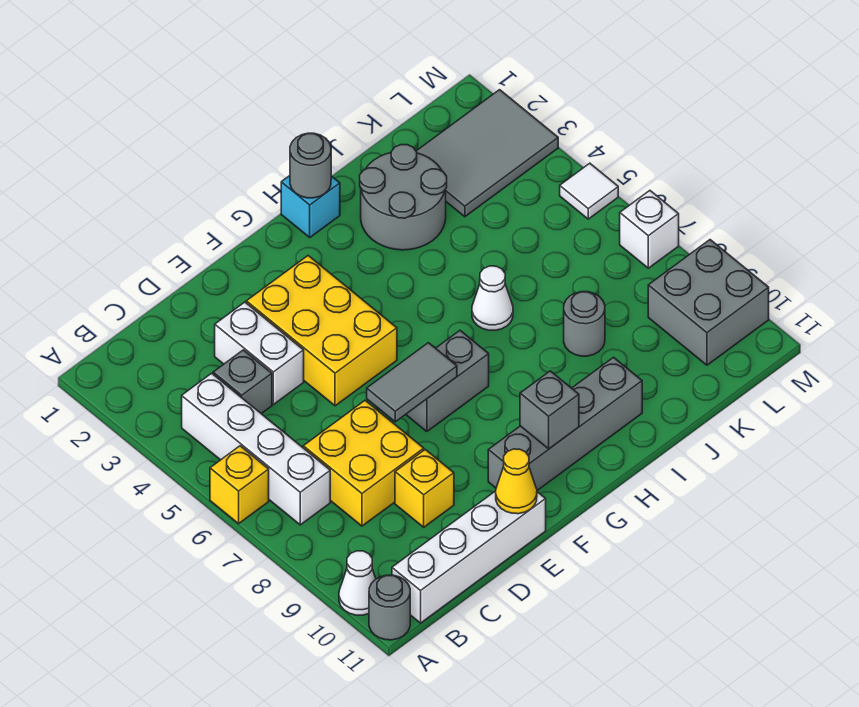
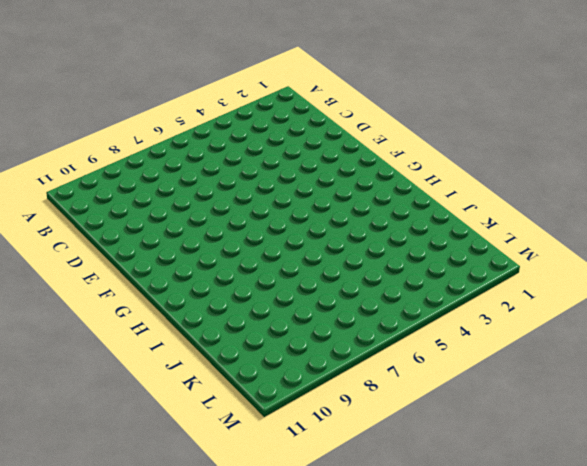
none -> yellow brick A6 level 1
none -> white cone A10 level 1
none -> grey round brick A11 level 1

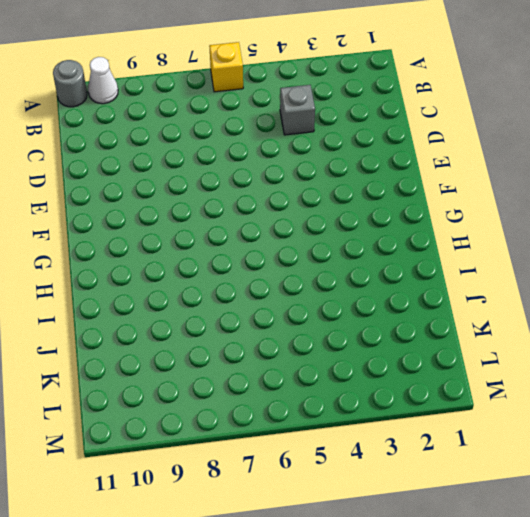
none -> white brick B4:B7 level 1
none -> white brick B11:E11 level 1
none -> yellow brick C7:D8 level 1

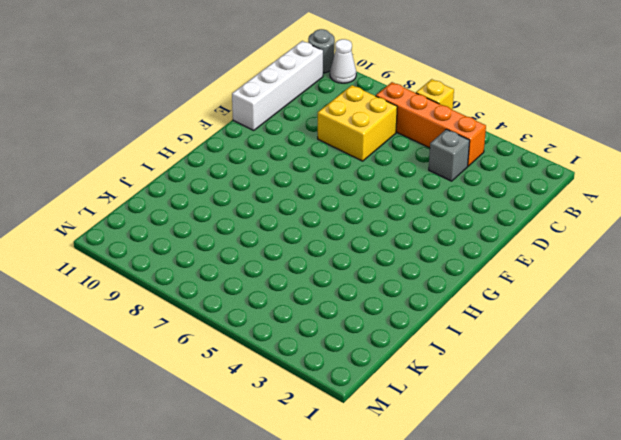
orange brick B4:B7 level 1 -> white brick B4:B7 level 1
none -> white brick D3:D4 level 1
none -> yellow brick D9 level 1
none -> yellow brick E3:F5 level 1

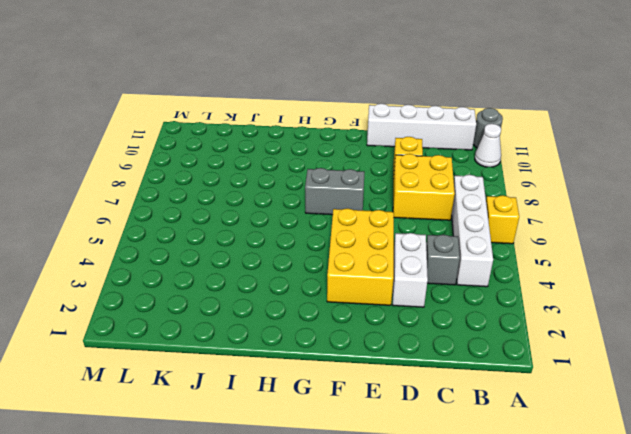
none -> grey brick F10:I10 level 1
none -> cyan brick H1 level 1
none -> grey round brick I2:J3 level 1

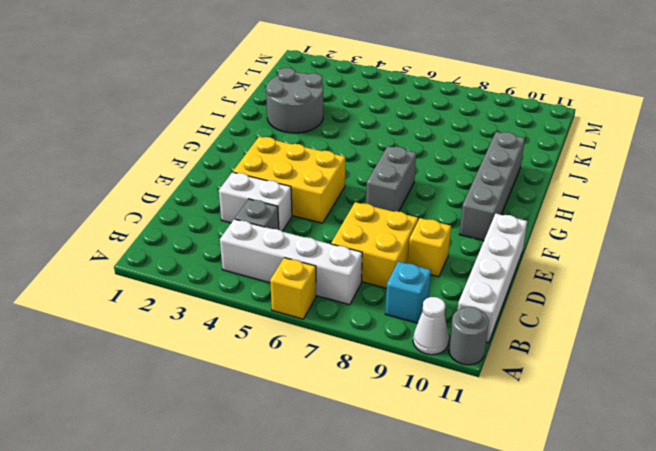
cyan brick B9 level 1 -> cyan brick H1 level 1
none -> white cone I6 level 1
none -> grey round brick J8 level 1
none -> grey tile K2:M3 level 1

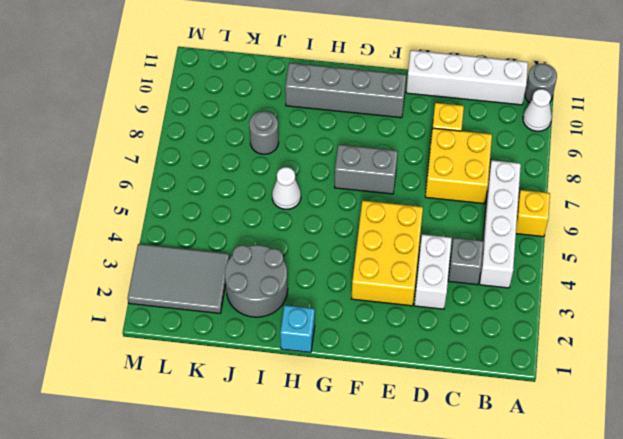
none -> grey brick L9:M10 level 1
none -> white tile M5 level 1
none -> white brick M7 level 1

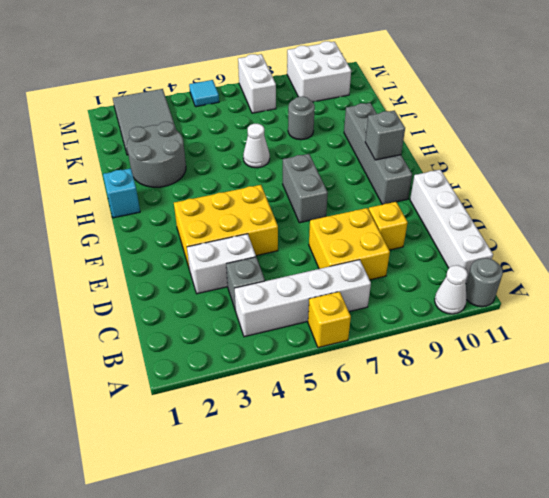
white brick L7:M7 level 1 -> white brick M7 level 1
white brick L9:M10 level 1 -> grey brick L9:M10 level 1
cyan tile M5 level 1 -> white tile M5 level 1
none -> grey tile E7:F7 level 2
none -> yellow cone E11 level 2
none -> grey round brick H1 level 2

